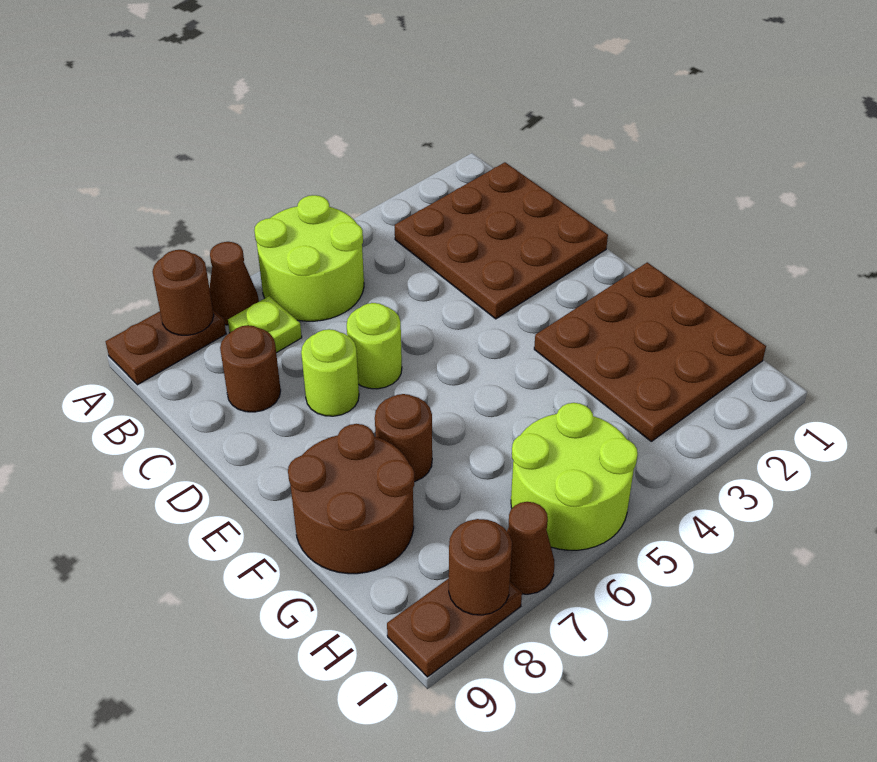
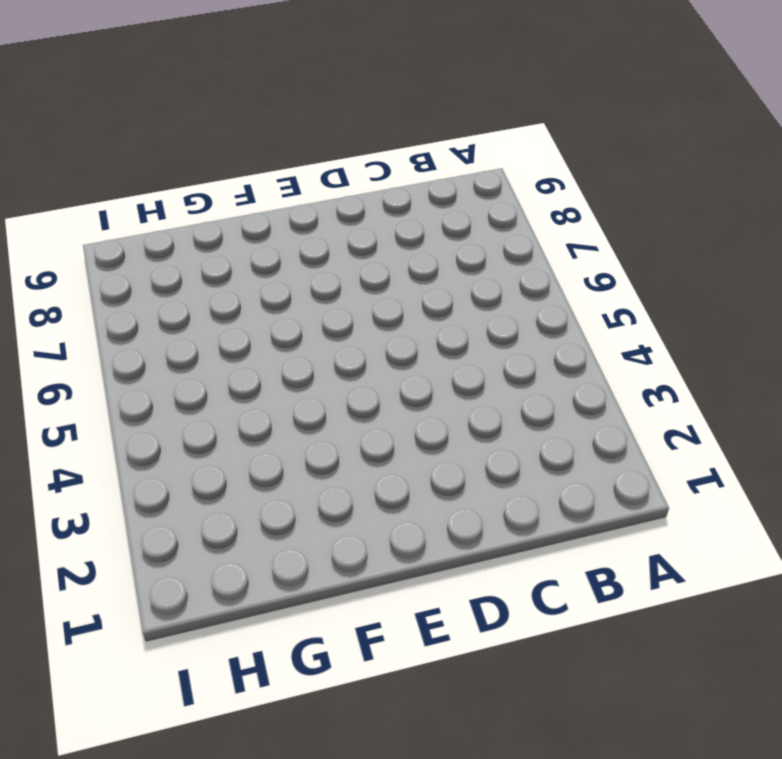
none -> lime round brick A5:B6 level 1
none -> brown cone A7 level 1
none -> brown plate A8:A9 level 1

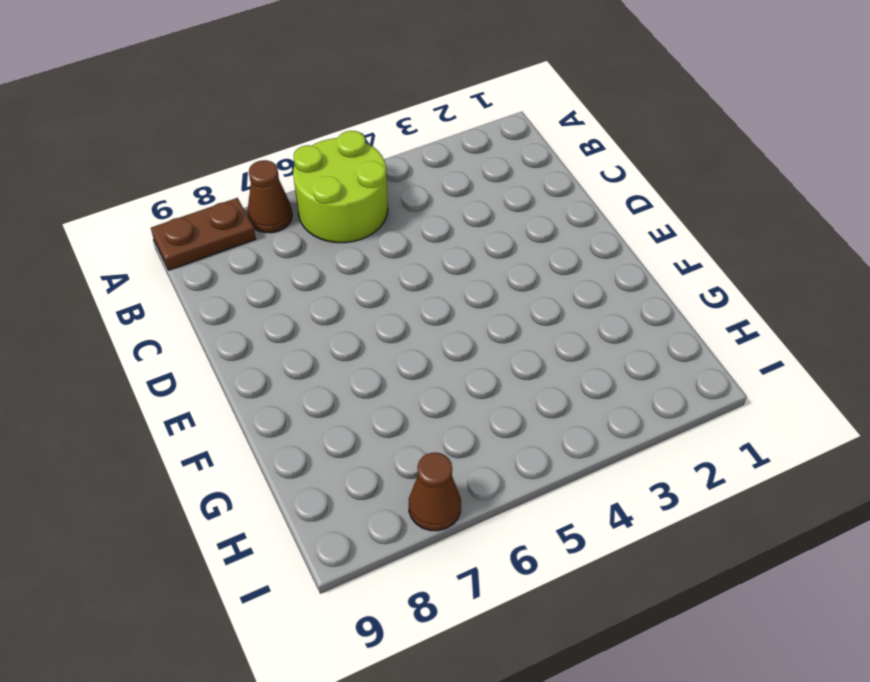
none -> brown plate B1:D3 level 1
none -> lime plate B7 level 1
none -> brown round brick C8 level 1

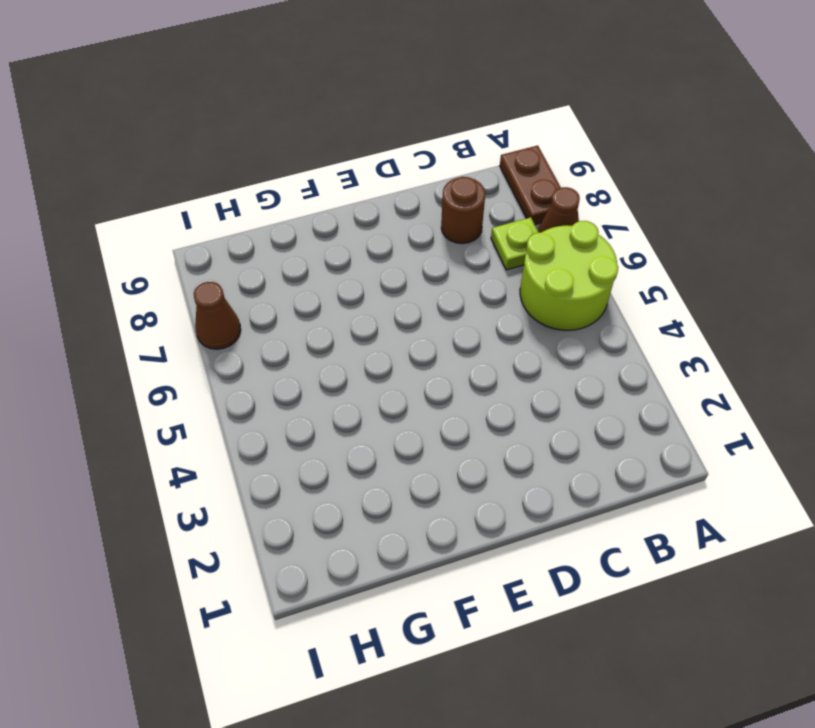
none -> brown plate B1:D3 level 1
none -> lime round brick D6 level 1
none -> lime round brick D7 level 1

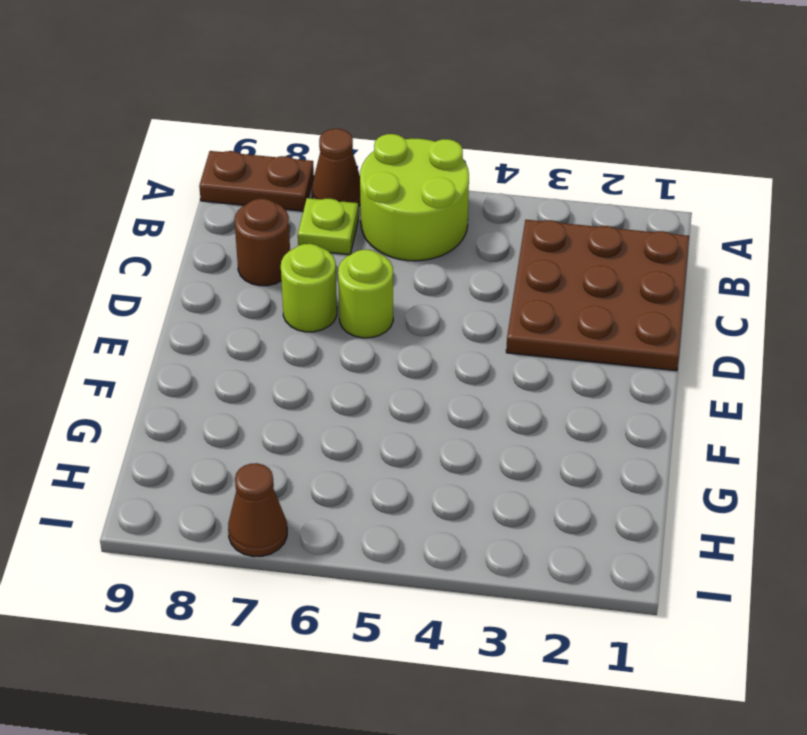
none -> brown plate F1:H3 level 1
none -> brown round brick F7 level 1
none -> brown round brick F8:G9 level 1

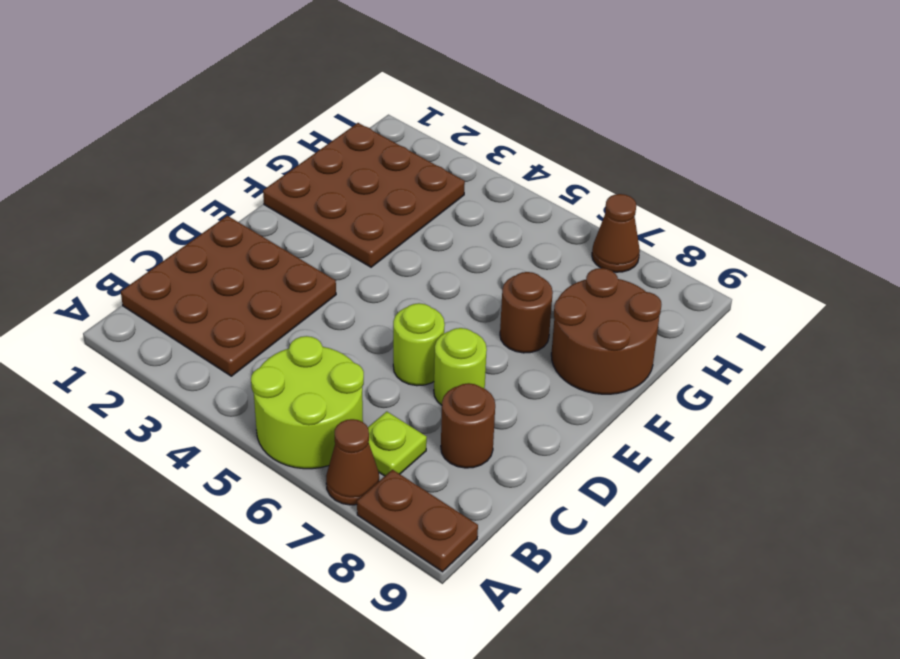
none -> lime round brick H5:I6 level 1
none -> brown plate I8:I9 level 1
none -> brown round brick A8 level 2

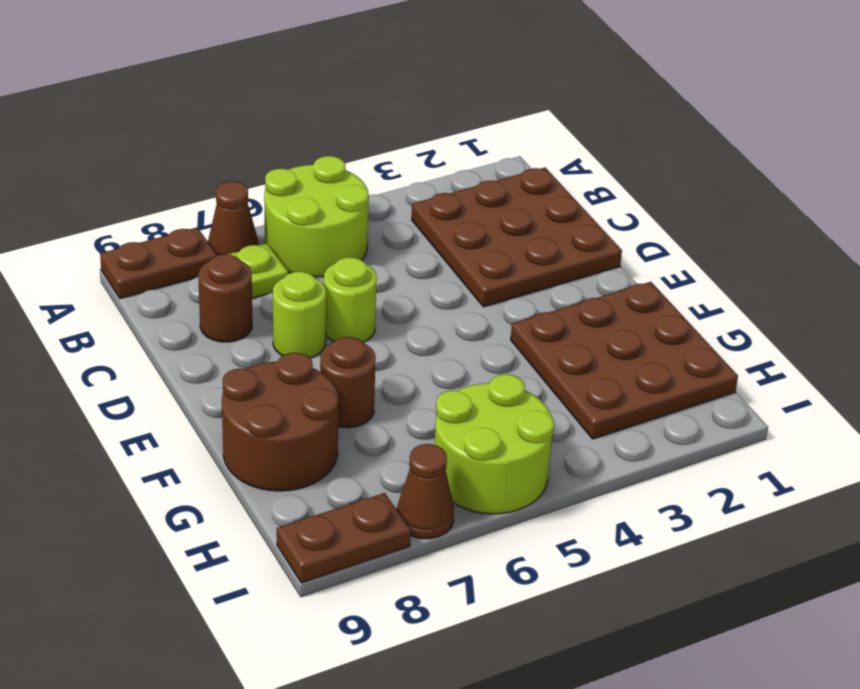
none -> brown round brick A8 level 2
none -> brown round brick I8 level 2

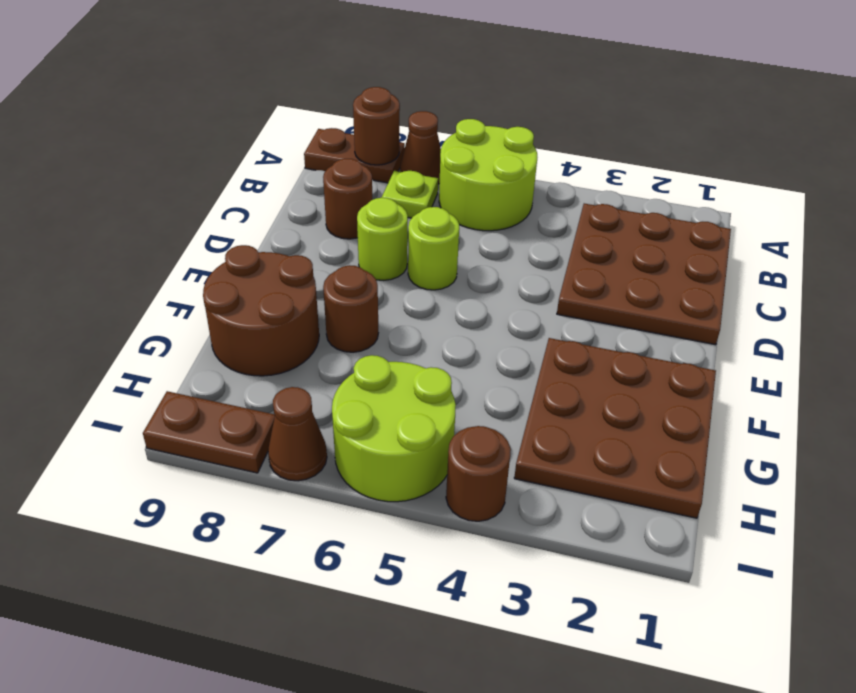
brown round brick I4 level 1 -> brown round brick I8 level 2

